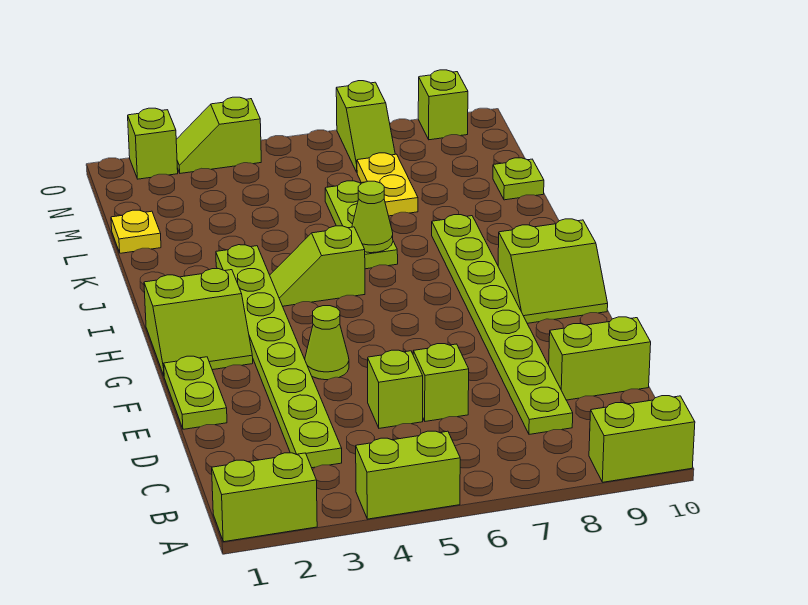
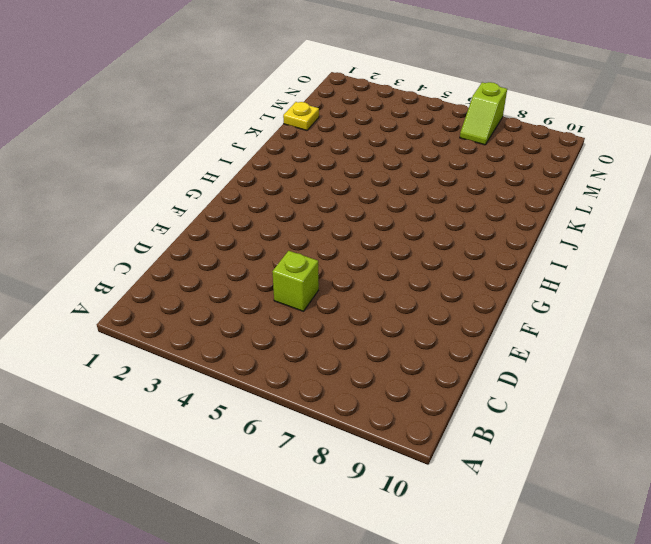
none -> lime brick A1:A2 level 1
none -> lime brick A4:A5 level 1
none -> lime brick A9:A10 level 1

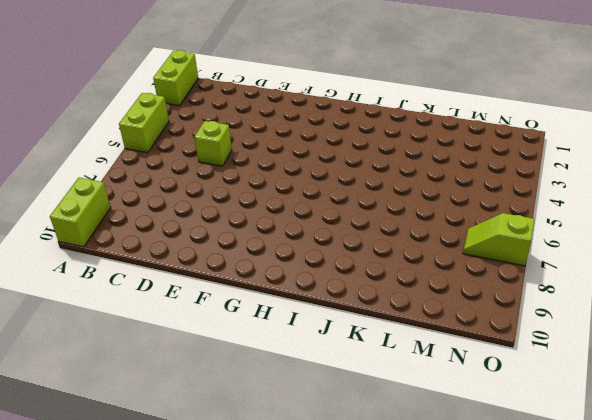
none -> lime plate C3:J3 level 1
none -> lime plate C8:J8 level 1
none -> lime brick D6 level 1

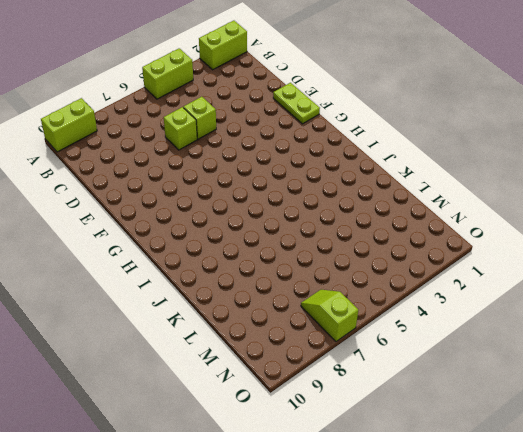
none -> lime plate C3:J3 level 1
none -> lime plate C8:J8 level 1
none -> lime brick D9:D10 level 1

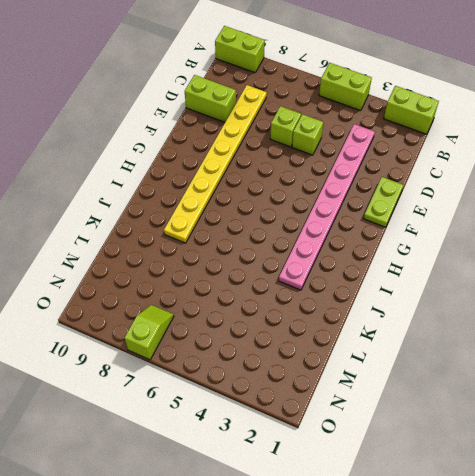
pink plate C3:J3 level 1 -> lime plate C3:J3 level 1
yellow plate C8:J8 level 1 -> lime plate C8:J8 level 1
none -> lime cone F4 level 1
none -> lime slope G1:H2 level 1 top H
none -> lime slope G9:H10 level 1 top H

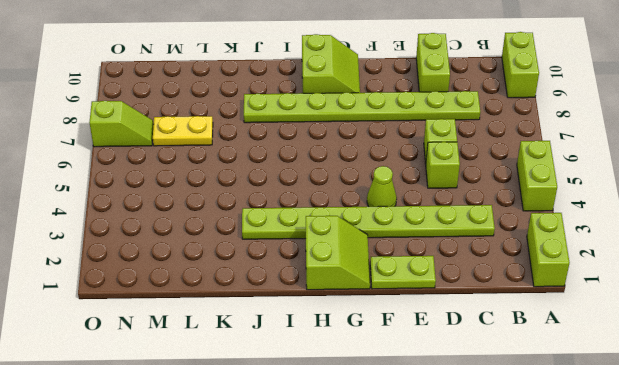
none -> lime slope I4:I5 level 1 top 5
none -> lime plate J6:L6 level 1
none -> yellow plate L1 level 1

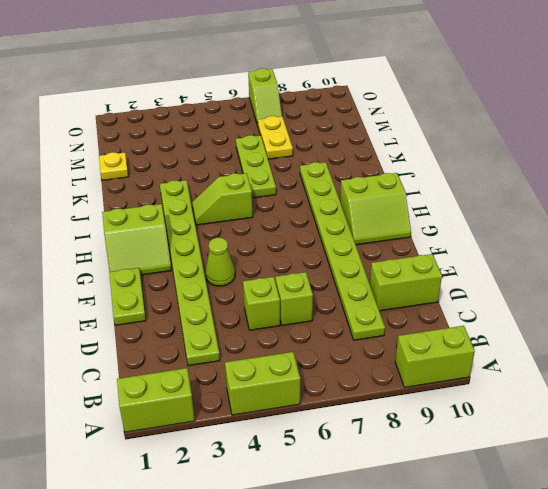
none -> lime plate L10 level 1
none -> lime brick O2 level 1
none -> lime slope O3:O4 level 1 top 4

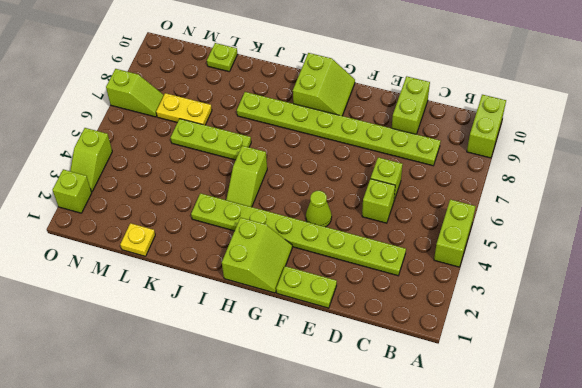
none -> lime brick A1:A2 level 1
none -> lime brick O9 level 1
none -> lime cone J6 level 2

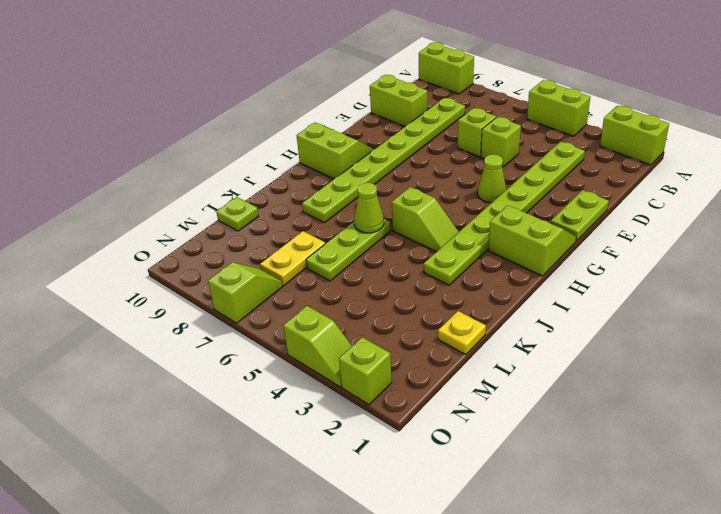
none -> lime brick O9 level 1

